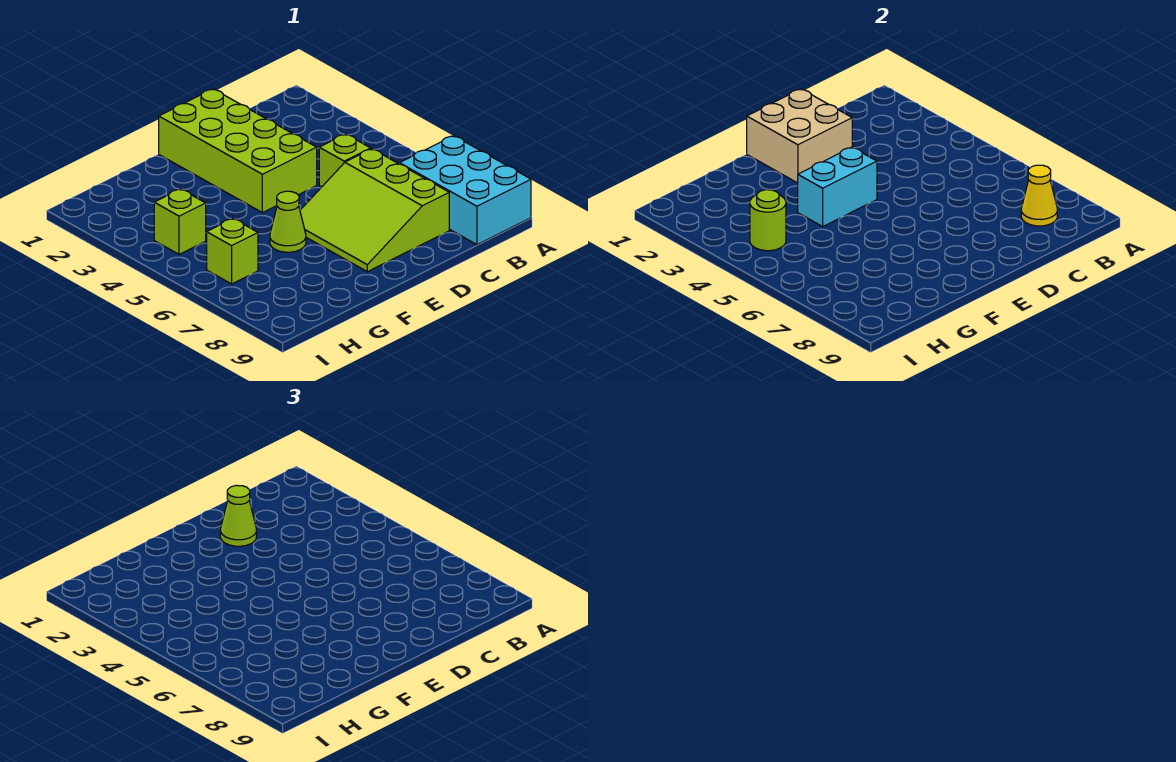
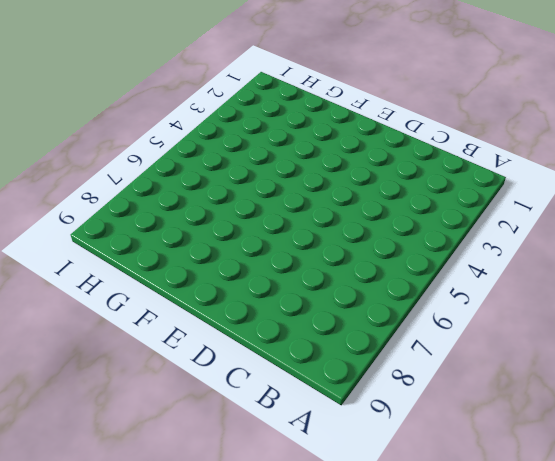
none -> cyan brick A7:B9 level 1
none -> lime brick C5 level 1
none -> lime slope C6:E8 level 1 top C

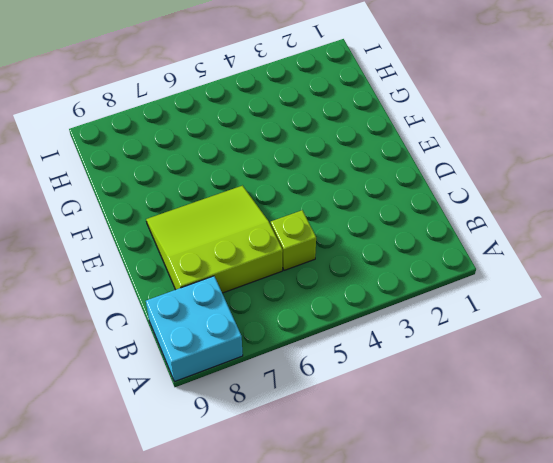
cyan brick A8:B9 level 1 -> cyan brick A7:B9 level 1
none -> lime brick D1:E4 level 1
none -> lime cone F6 level 1
none -> lime brick H4 level 1

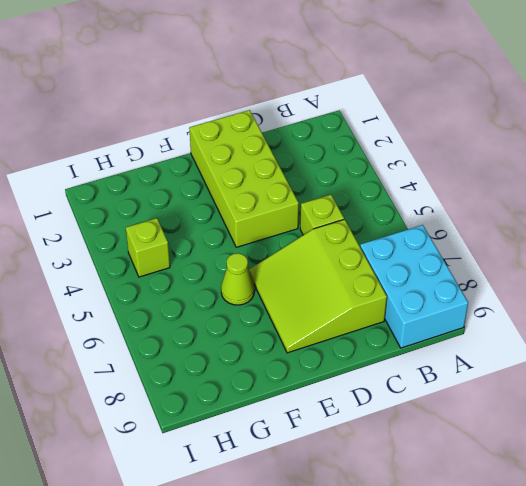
none -> lime brick H6 level 1
none -> yellow cone B8 level 2
none -> tan brick D1:E2 level 2

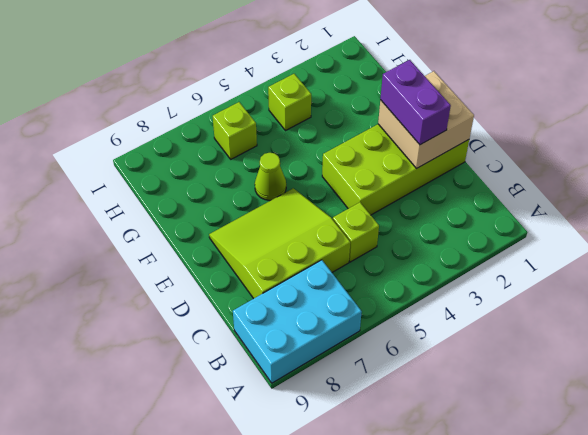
purple brick D2:E2 level 3 -> lime cone D2 level 3
none -> yellow cone B8 level 2
none -> cyan brick E4:F4 level 2
none -> lime round brick H4 level 2

